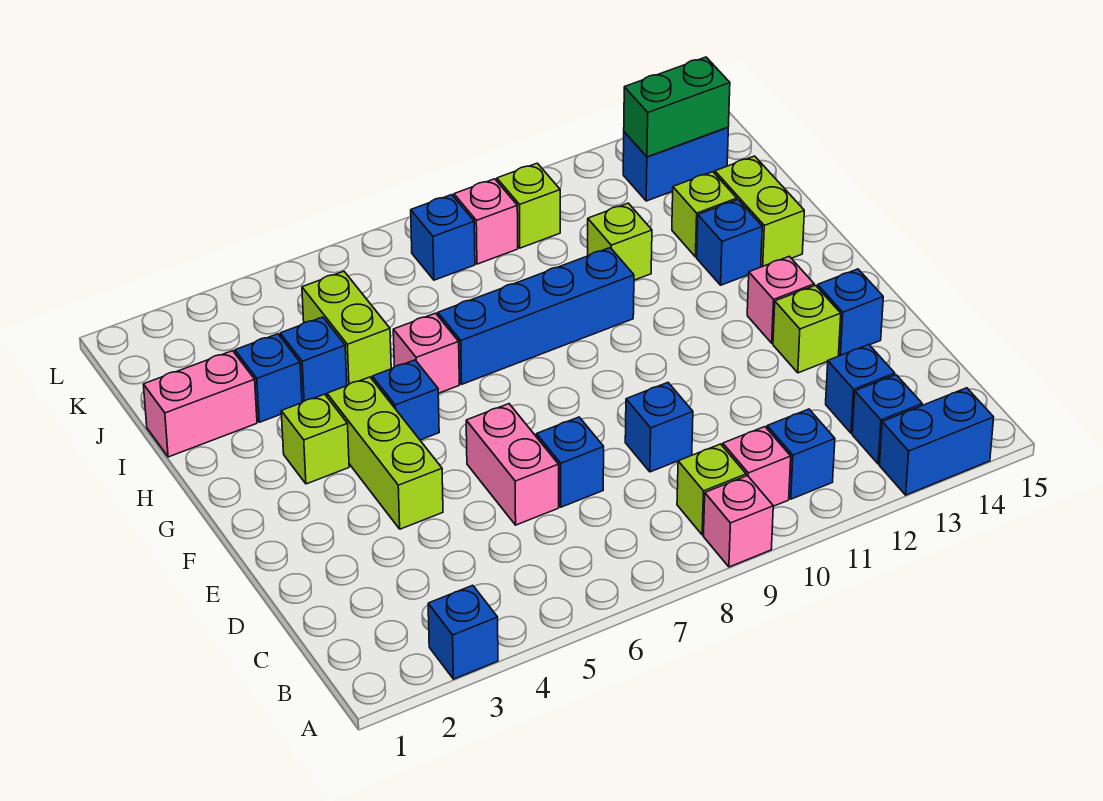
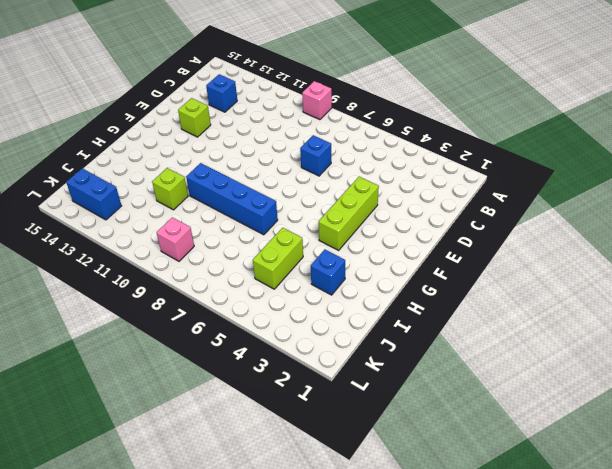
none -> blue brick A3 level 1
none -> blue brick A13:A14 level 1
none -> lime brick B9 level 1
none -> pink brick B10 level 1

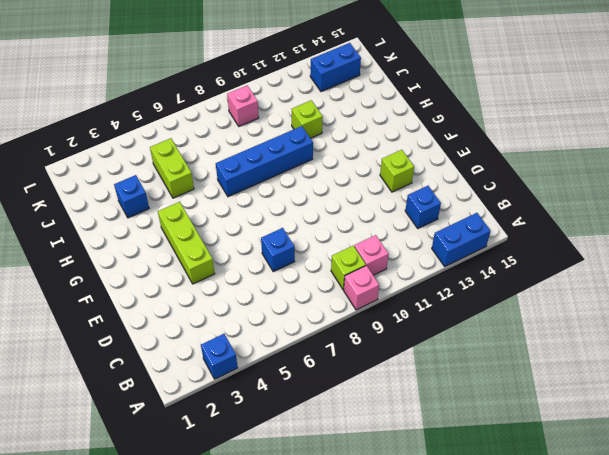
none -> blue brick B11 level 1
none -> blue brick B13 level 1
none -> pink brick D6:E6 level 1
none -> blue brick D9 level 1

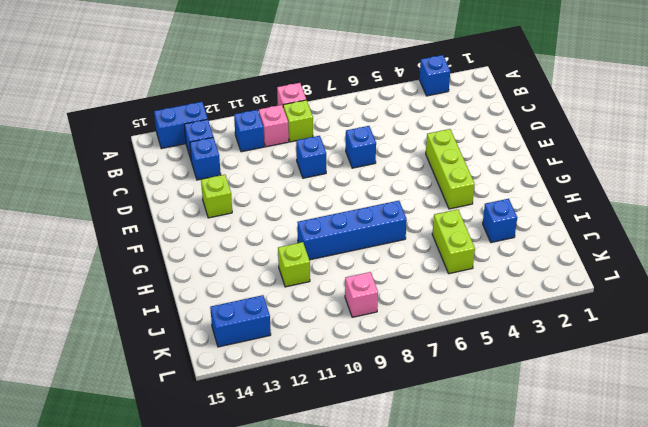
none -> pink brick D6:E6 level 1
none -> blue brick E14 level 1
none -> pink brick F13 level 1
none -> lime brick G3 level 1

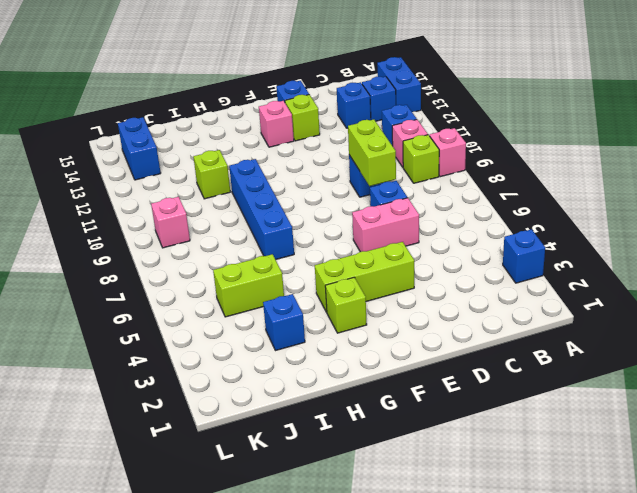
lime brick D8:D9 level 2 -> lime brick H14:I14 level 1
none -> blue brick G5 level 1
none -> pink brick H6 level 1
none -> blue brick H13 level 1
none -> pink brick I1:I2 level 1

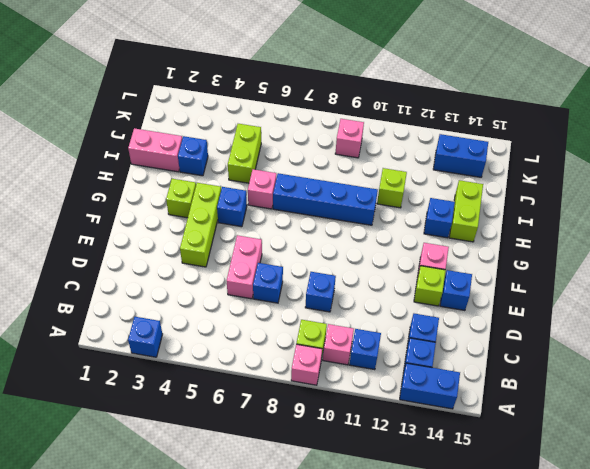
none -> blue brick I4 level 1
none -> lime brick I13 level 1
none -> blue brick K8 level 1
none -> lime brick K10 level 1

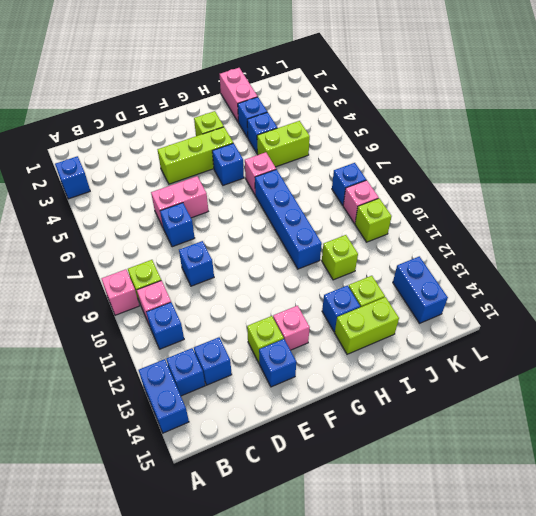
none -> green brick K13:K14 level 2

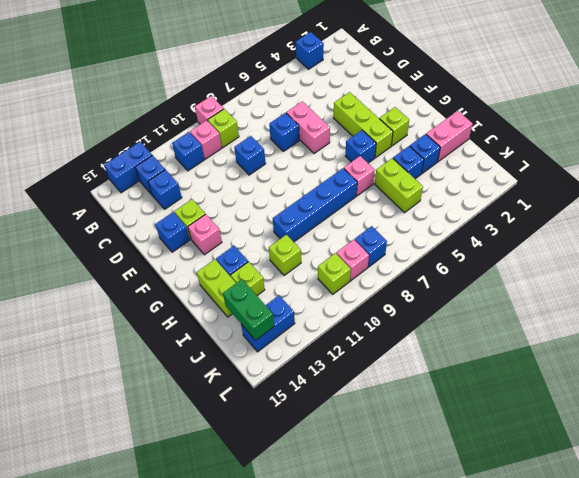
green brick J14:K14 level 2 -> green brick K13:K14 level 2

